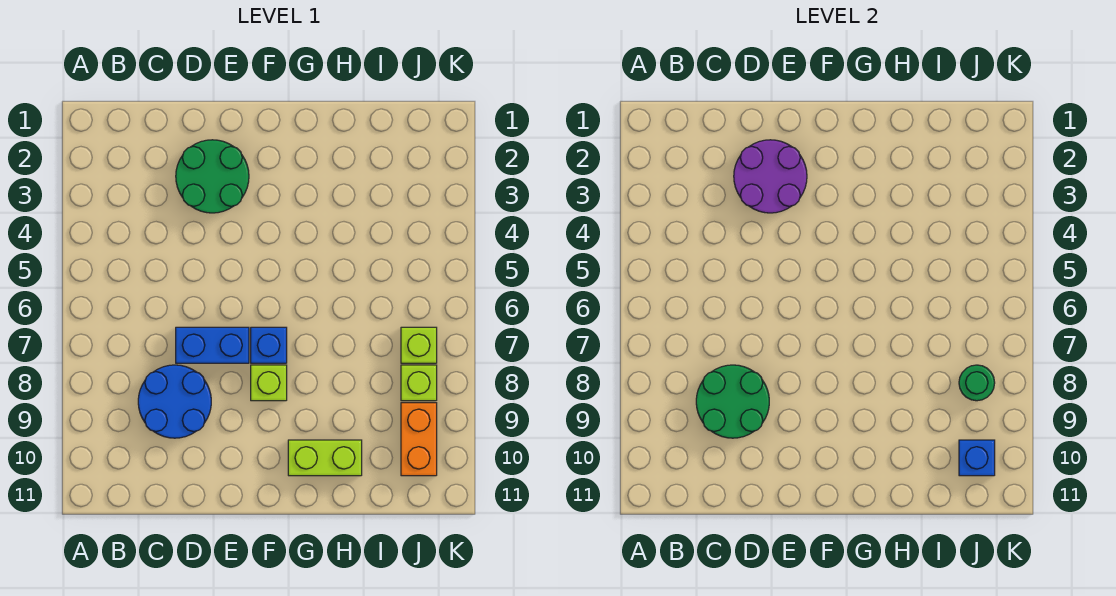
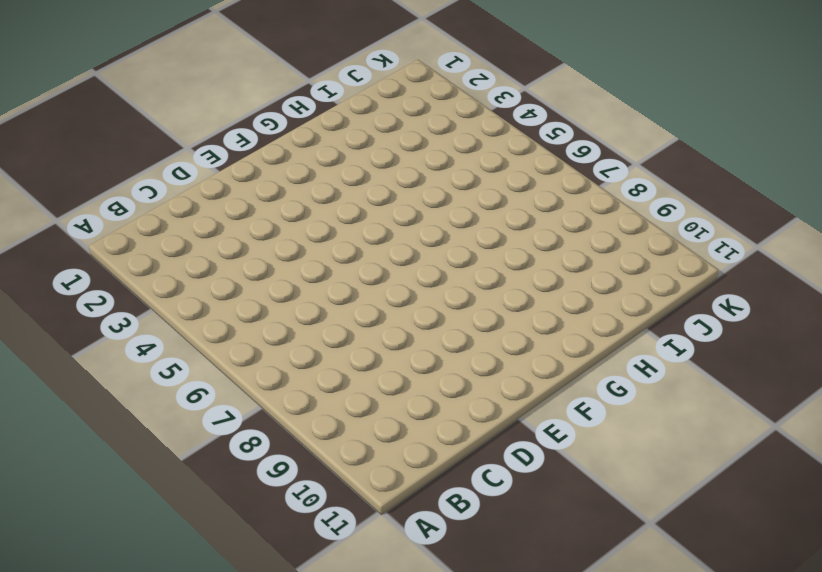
none -> blue round brick C8:D9 level 1
none -> green round brick D2:E3 level 1
none -> blue brick D7:E7 level 1

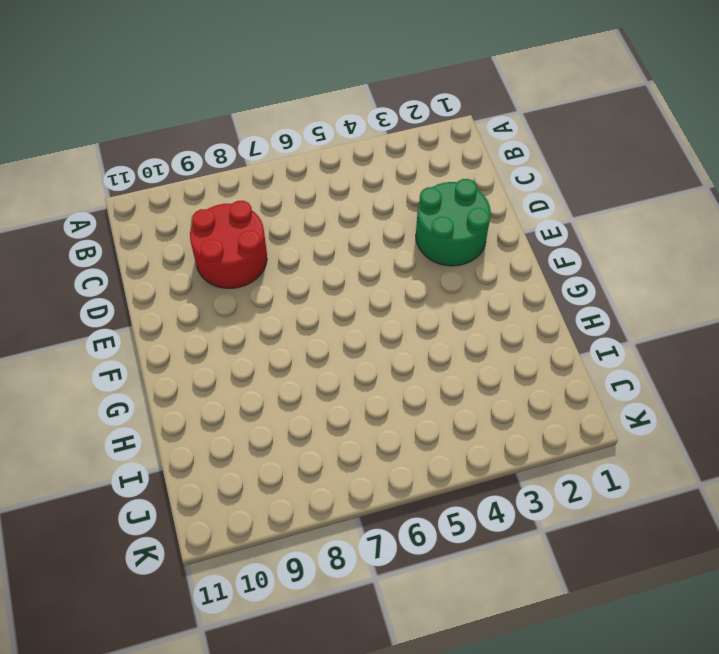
red round brick C8:D9 level 1 -> blue round brick C8:D9 level 1
none -> blue brick D7:E7 level 1
none -> blue brick F7 level 1
none -> lime brick F8 level 1

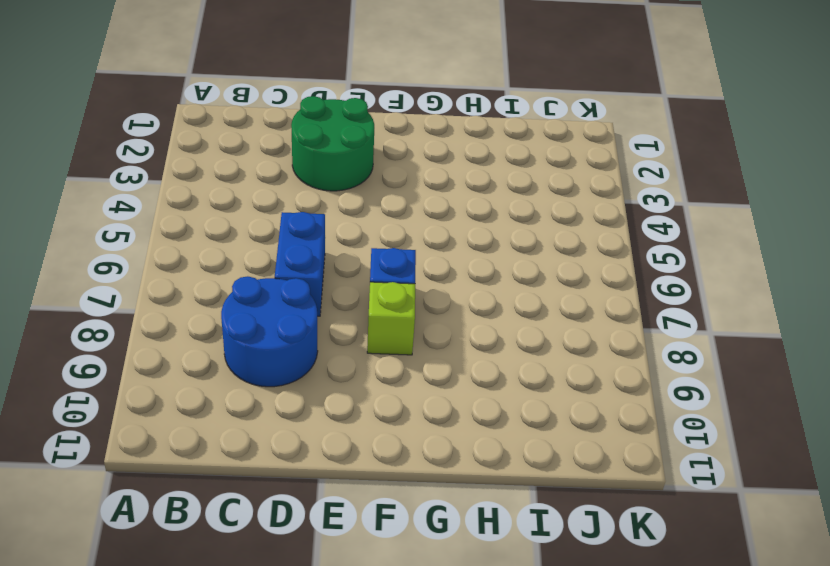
blue brick D6:D7 level 1 -> blue brick D7:E7 level 1
none -> lime brick G10:H10 level 1
none -> lime brick J7 level 1
none -> lime brick J8 level 1

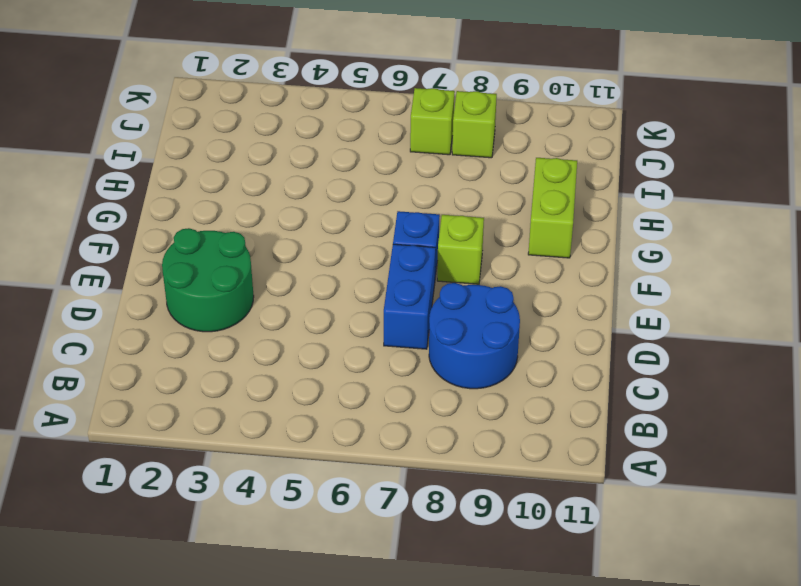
none -> orange brick J9:J10 level 1
none -> green round brick C8:D9 level 2
none -> purple round brick D2:E3 level 2

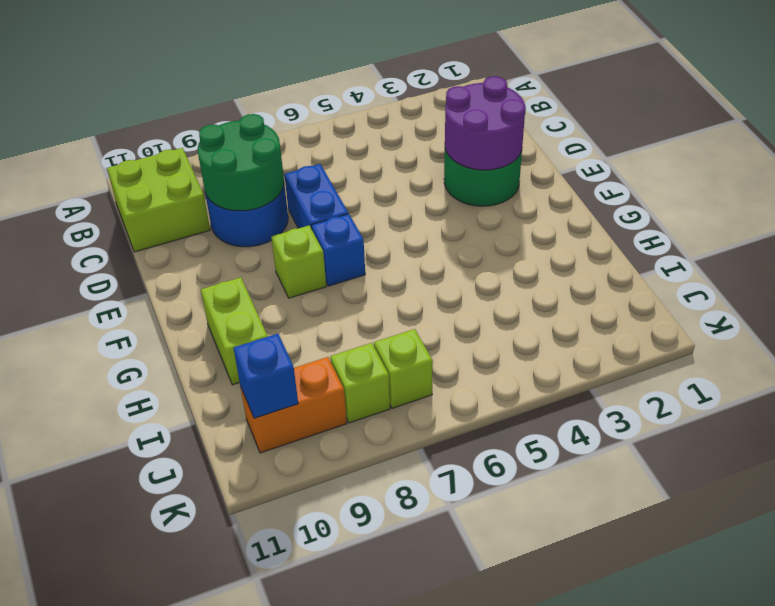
lime brick B10:C11 level 1 -> none
none -> green round brick J8 level 2

